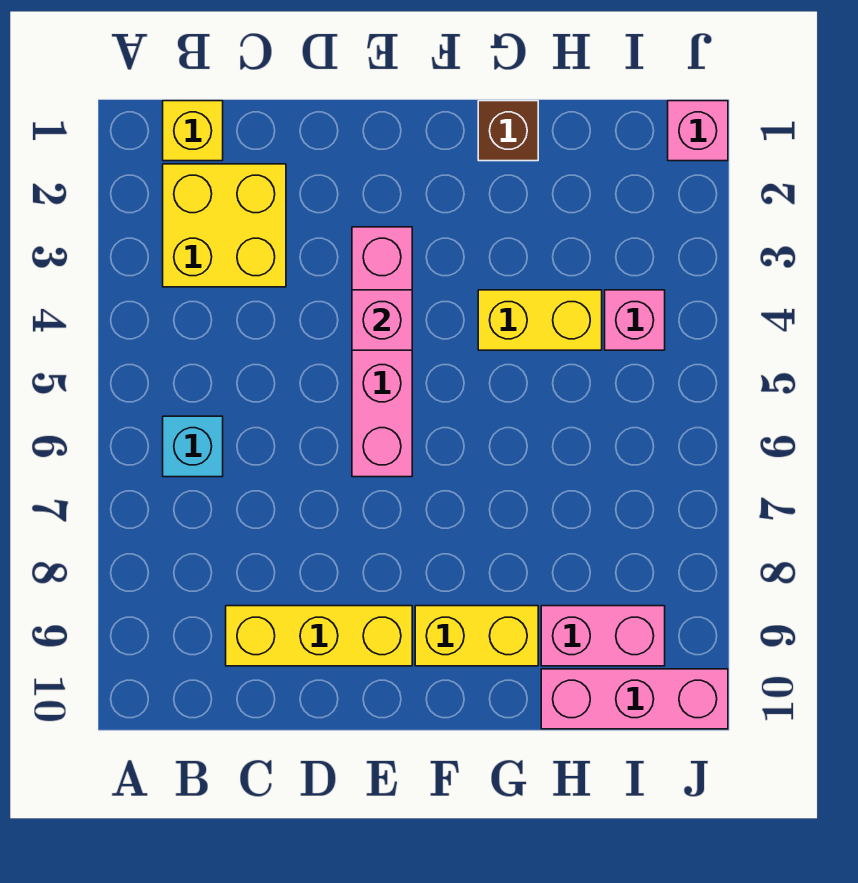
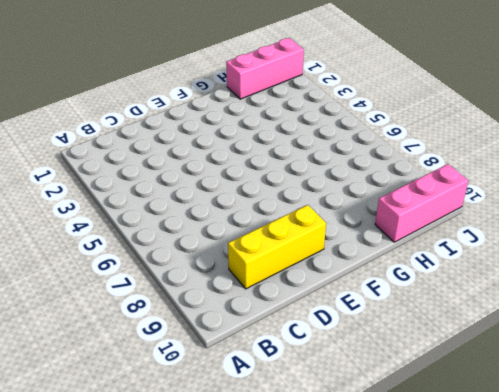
pink brick H1:J1 level 1 -> pink brick J1 level 1
none -> yellow brick B1 level 1
none -> yellow brick B2:C3 level 1
none -> cyan brick B6 level 1

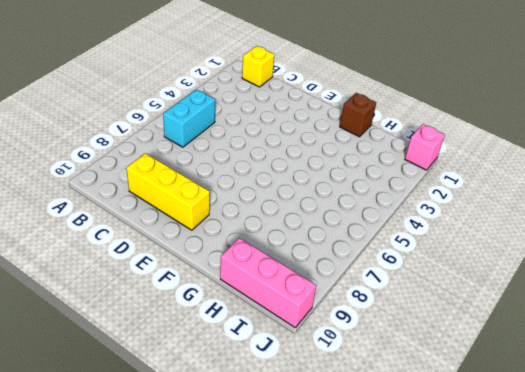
cyan brick B5:B6 level 1 -> cyan brick B6 level 1
none -> yellow brick B2:C3 level 1
none -> pink brick E3:E6 level 1
none -> yellow brick F9:G9 level 1

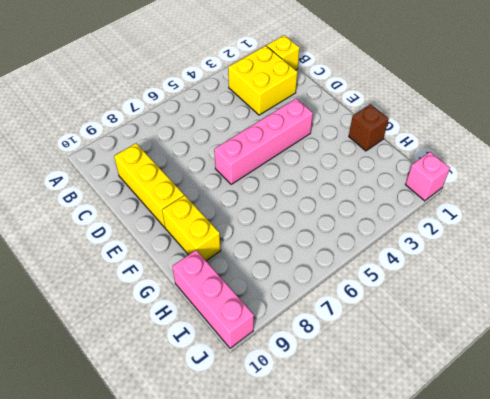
none -> cyan brick B6 level 1
none -> yellow brick G4:H4 level 1
none -> pink brick H9:I9 level 1

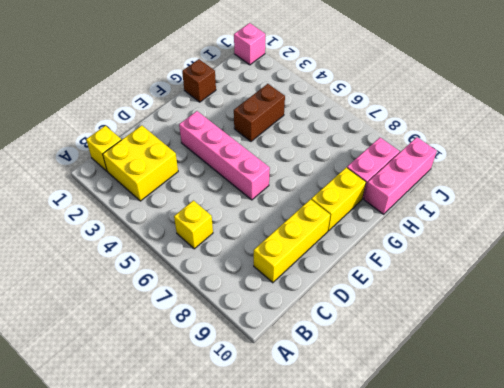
yellow brick B6 level 1 -> cyan brick B6 level 1
brown brick G4:H4 level 1 -> yellow brick G4:H4 level 1
none -> pink brick I4 level 1
none -> pink brick E4 level 2

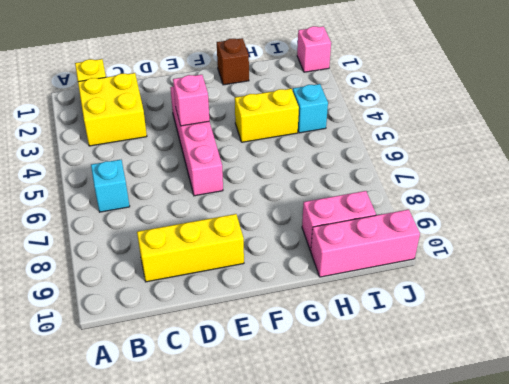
cyan brick I4 level 1 -> pink brick I4 level 1
none -> yellow brick F9:G9 level 1

